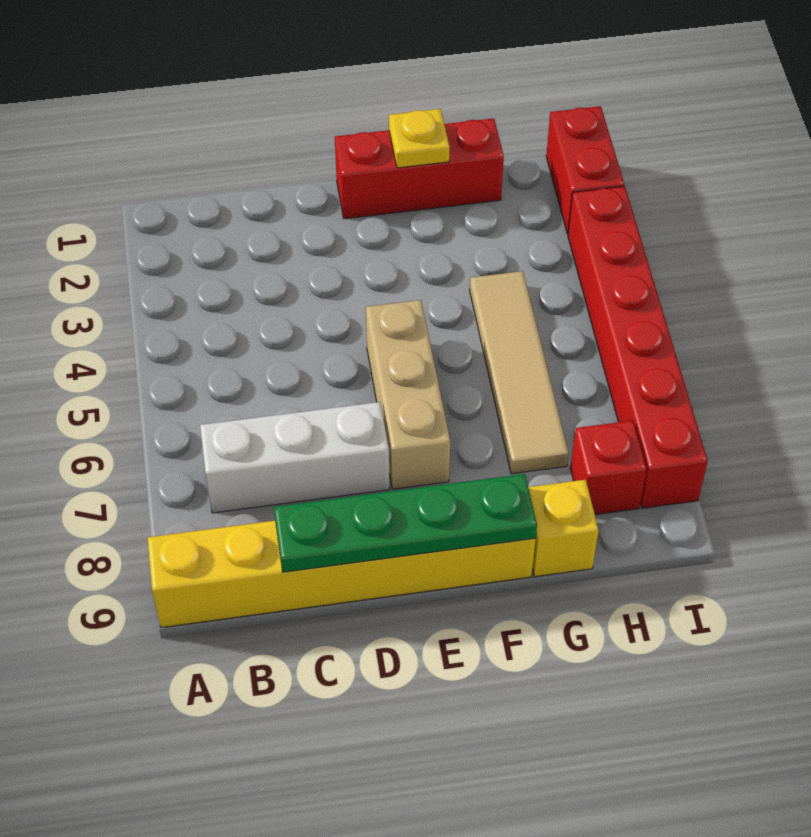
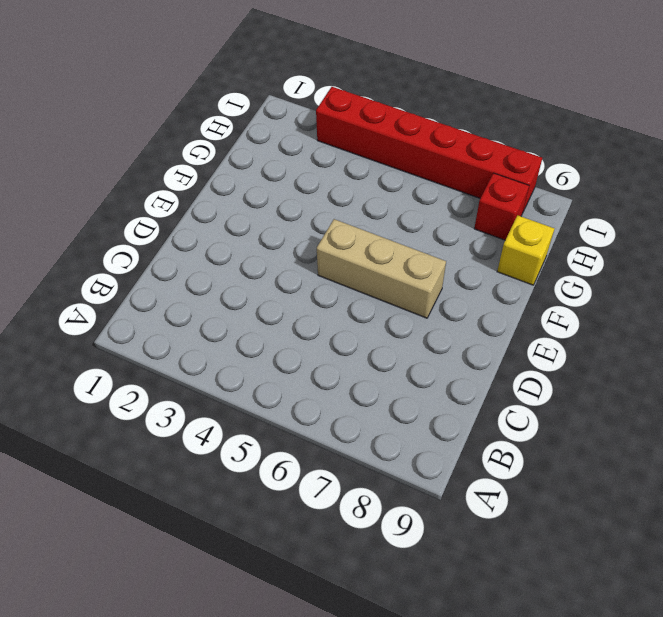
none -> yellow brick A9:F9 level 1
none -> white brick B7:D7 level 1

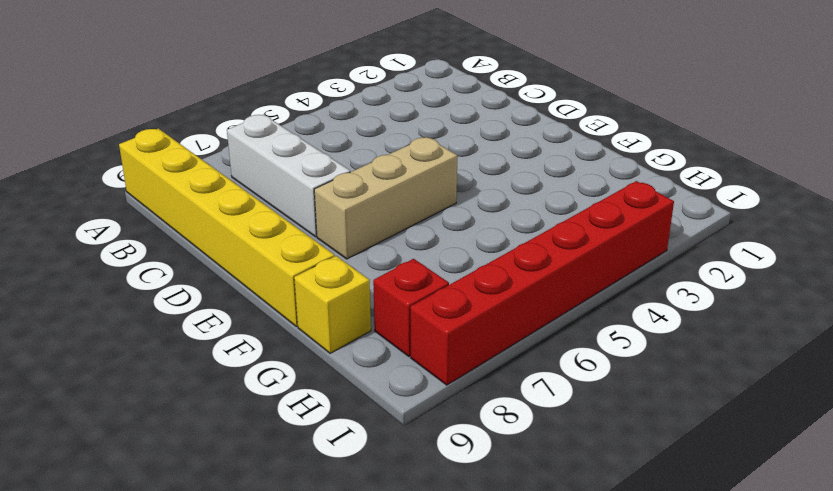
none -> red brick E1:G1 level 1
none -> tan tile G4:G7 level 1

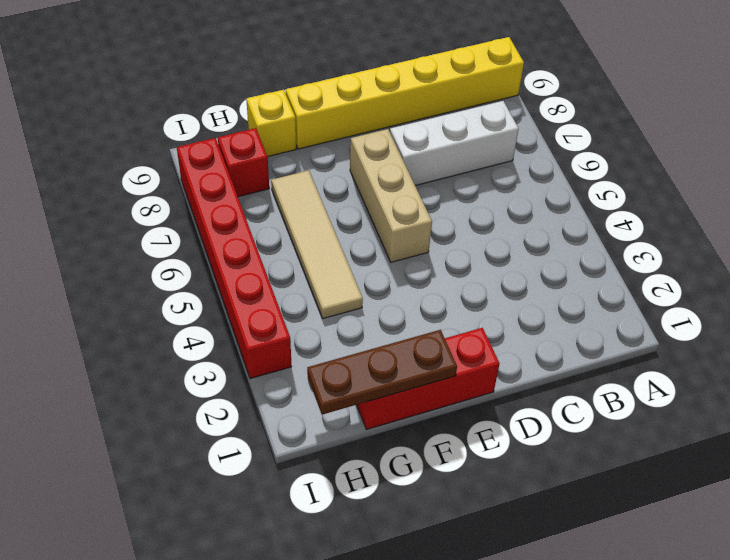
brown plate F1:H1 level 2 -> yellow plate F1 level 2
none -> red brick I1:I2 level 1
none -> green plate C9:F9 level 2

